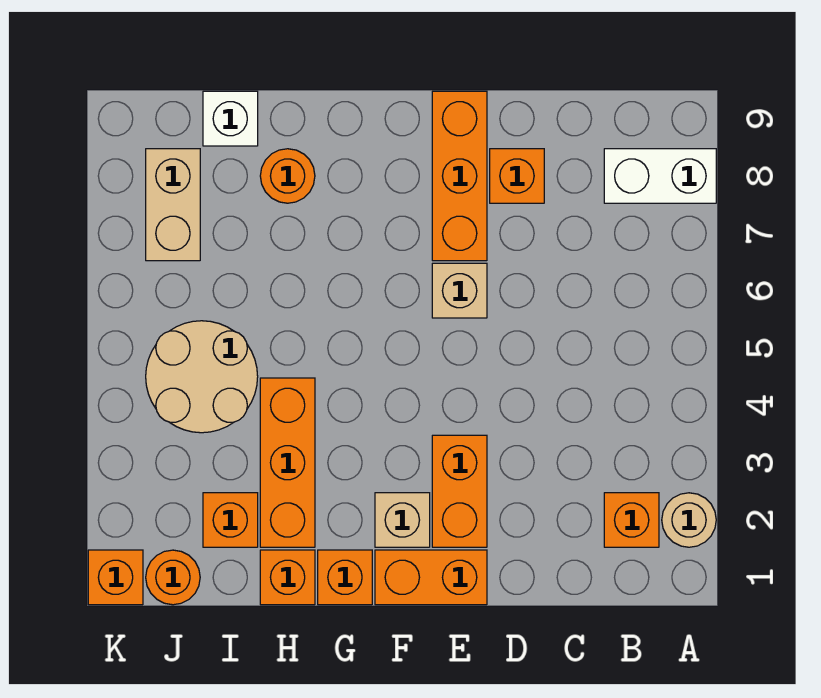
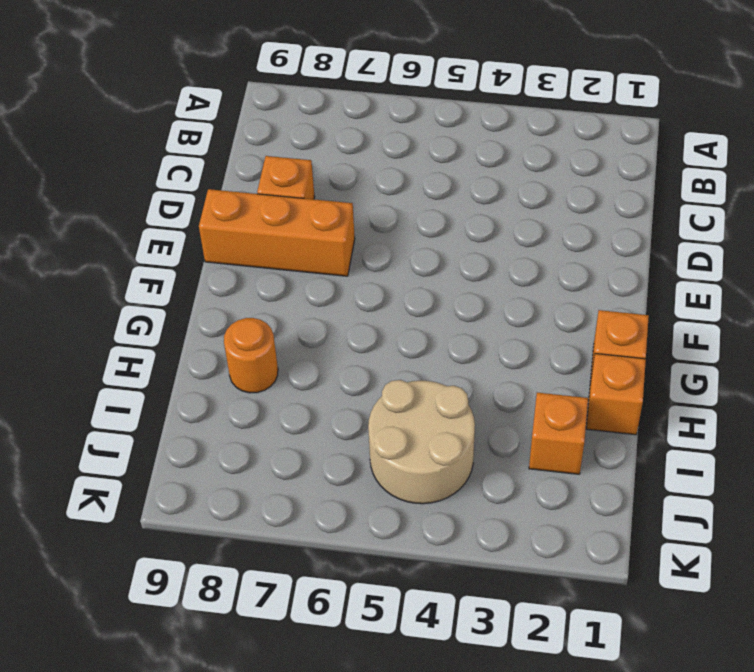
none -> tan round brick A2 level 1
none -> white brick A8:B8 level 1
none -> orange brick B2 level 1

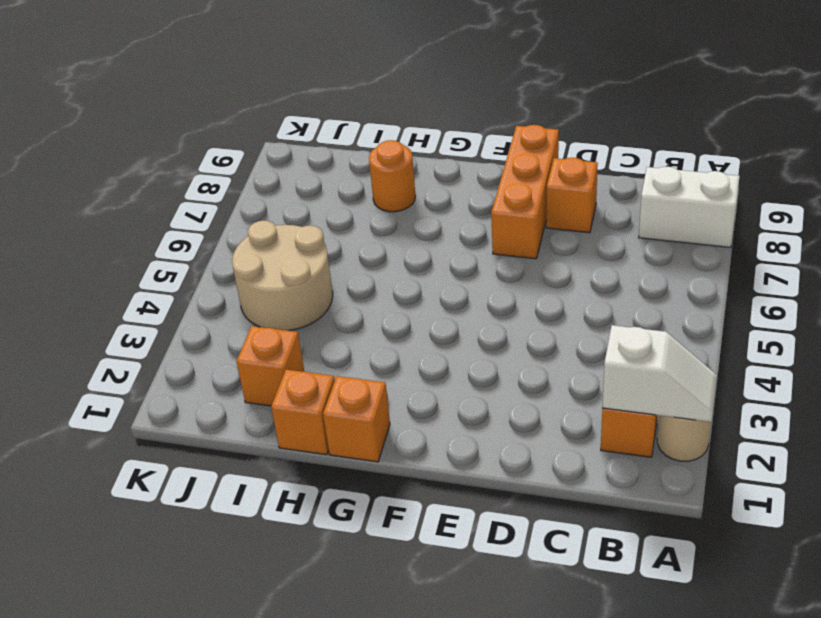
white slope A2:B2 level 2 top B -> none
none -> orange brick E1:F1 level 1
none -> orange brick E2:E3 level 1
none -> tan brick E6 level 1

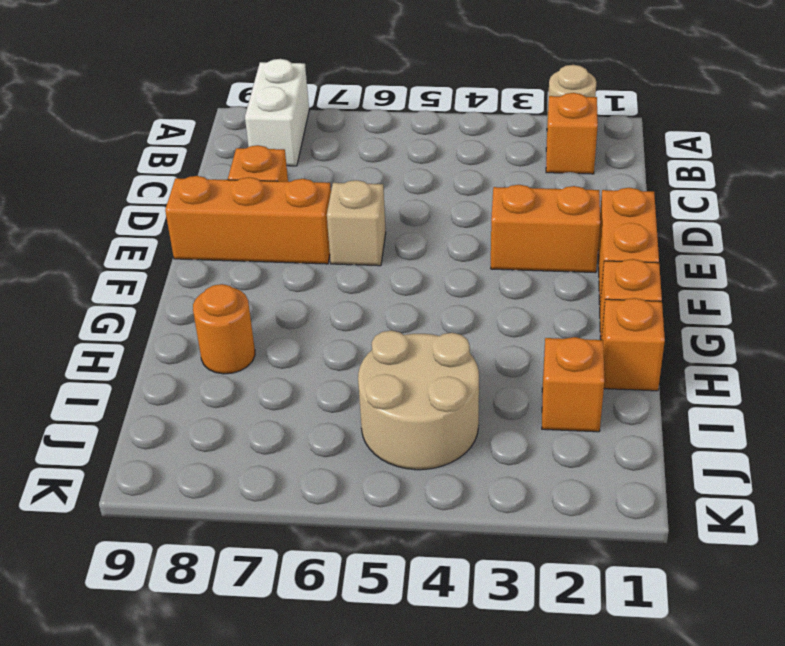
none -> tan brick F2 level 1
none -> orange brick H2:H4 level 1
none -> white brick I9 level 1

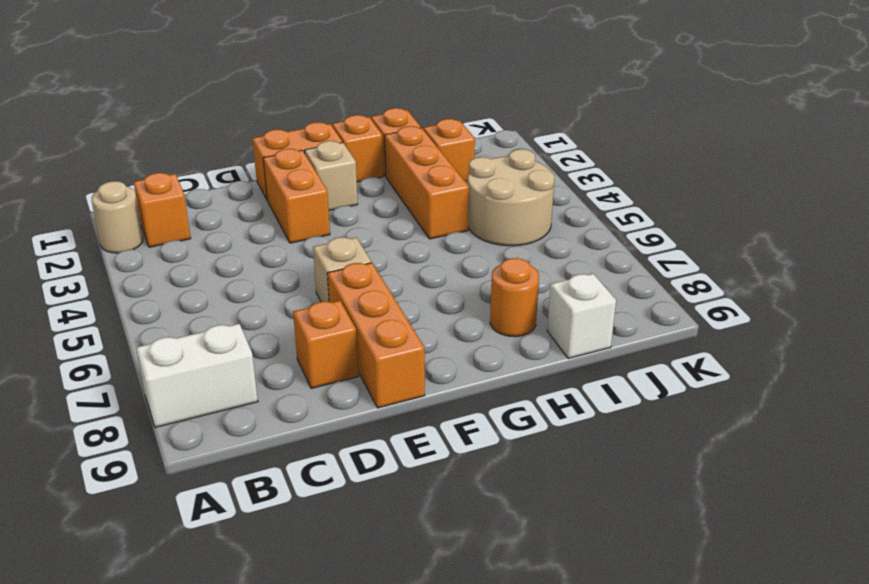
none -> orange round brick J1 level 1
none -> tan brick J7:J8 level 1
none -> orange brick K1 level 1

